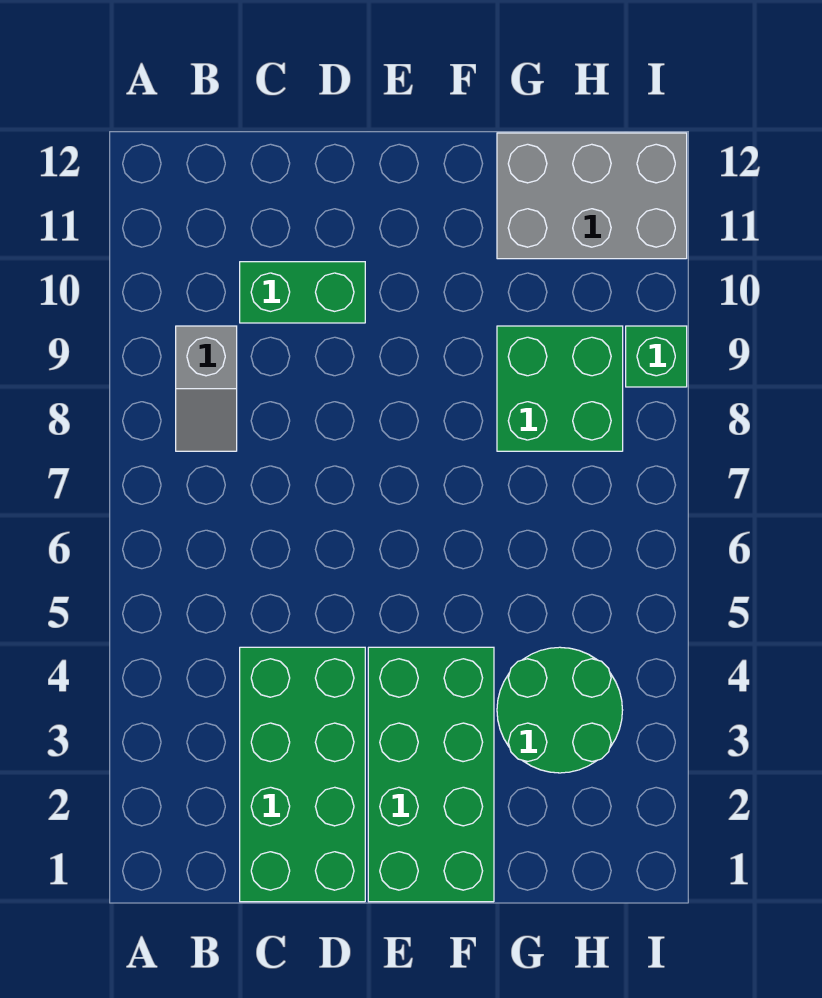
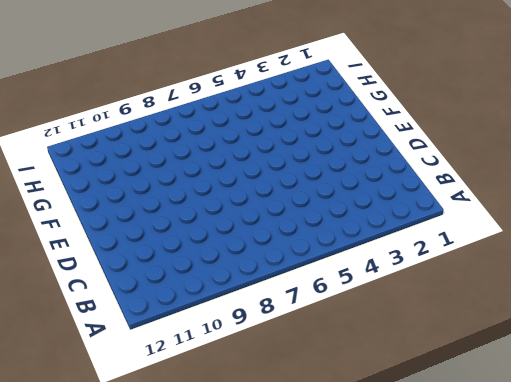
none -> grey slope B8:B9 level 1 top 9
none -> green brick C1:D4 level 1

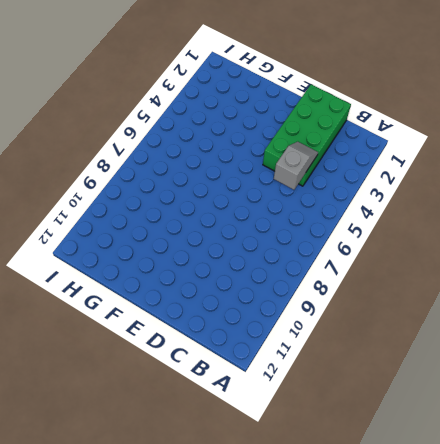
grey slope C4:C5 level 2 top 5 -> grey slope B8:B9 level 1 top 9
none -> green brick C10:D10 level 1
none -> green brick E1:F4 level 1

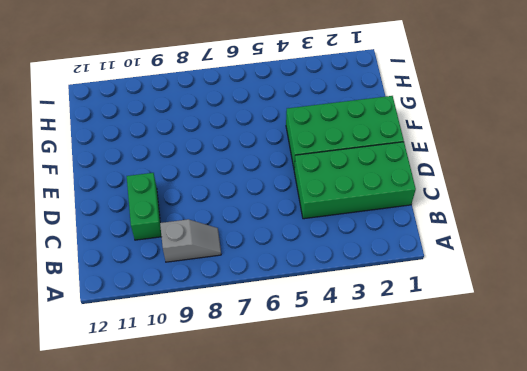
none -> green round brick G3:H4 level 1
none -> green brick G8:H9 level 1

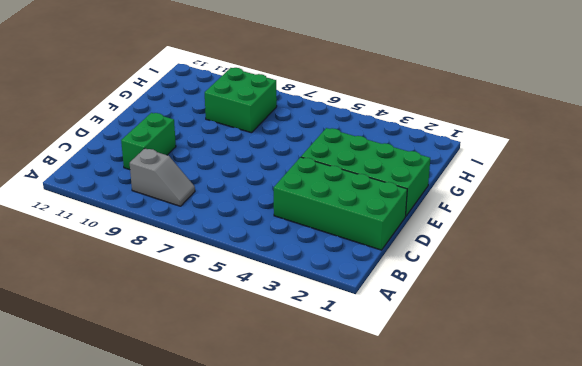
none -> green round brick G3:H4 level 1
none -> grey brick G11:I12 level 1

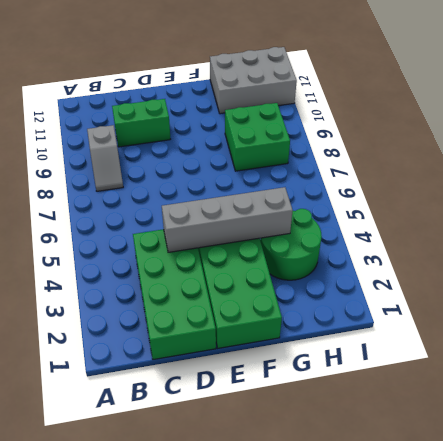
grey brick D4:G4 level 2 -> none
none -> green brick I9 level 1

